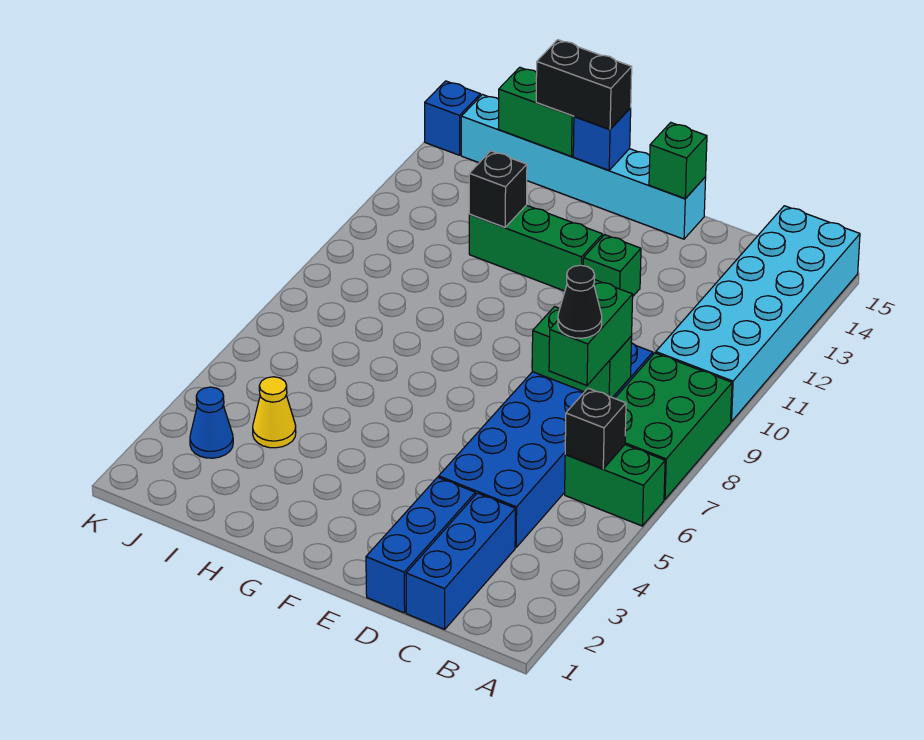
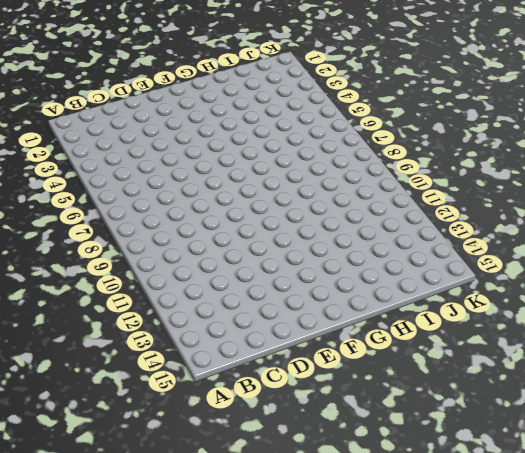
none -> green brick A6:B6 level 1
none -> green brick A7:B9 level 1
none -> cyan brick A10:B15 level 1

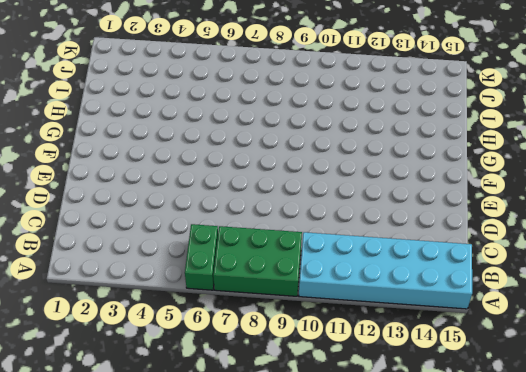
none -> blue brick C1:C3 level 1
none -> blue brick C4:D9 level 1
none -> blue brick D1:D3 level 1

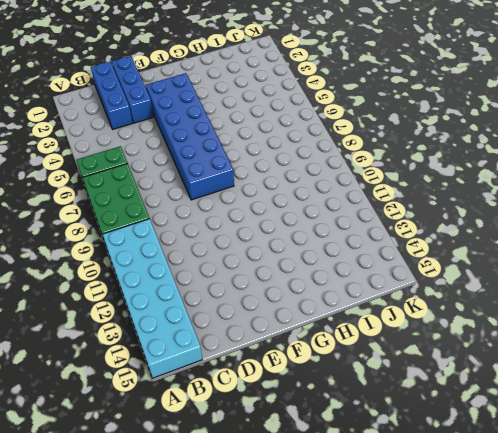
blue brick E3:F8 level 1 -> blue brick C4:D9 level 1
none -> green brick E12 level 1
none -> cyan brick E15:J15 level 1
none -> green brick F12:H12 level 1

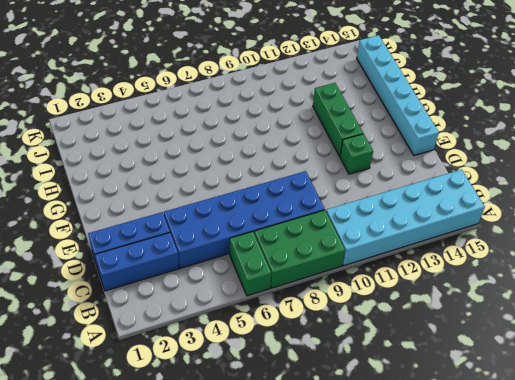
none -> yellow cone I4 level 1
none -> blue cone J3 level 1
none -> blue brick K15 level 1

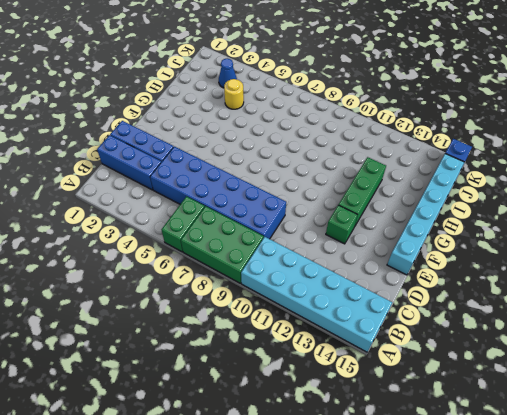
yellow round brick I4 level 1 -> yellow cone I4 level 1
none -> black brick B6 level 2
none -> green brick C8:D8 level 2
none -> green brick E15 level 2

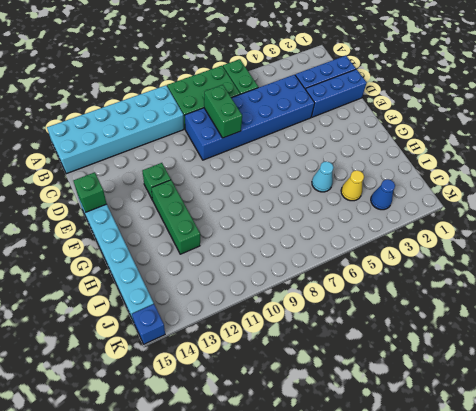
cyan cone H5 level 1 -> none
none -> black brick B6 level 2
none -> blue brick G15 level 2
none -> black brick H12 level 2

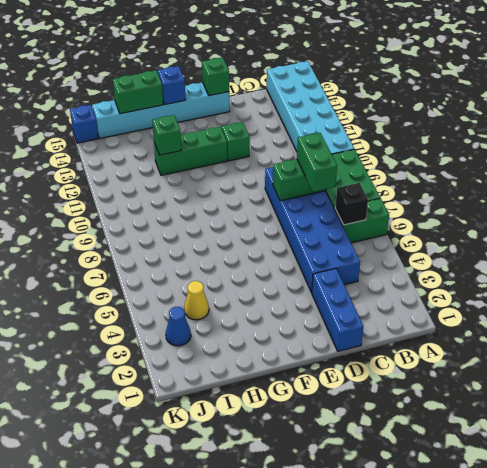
green brick H12 level 2 -> black brick H12 level 2
none -> blue brick C1:C3 level 1
none -> black brick G15:H15 level 3
none -> black cone C7 level 4

